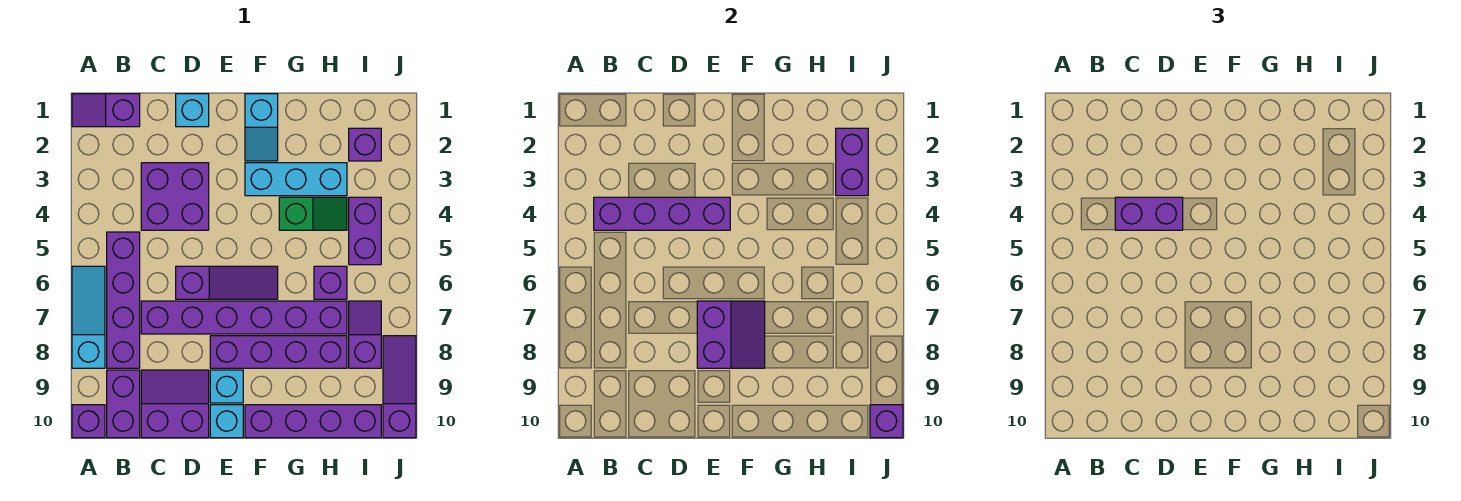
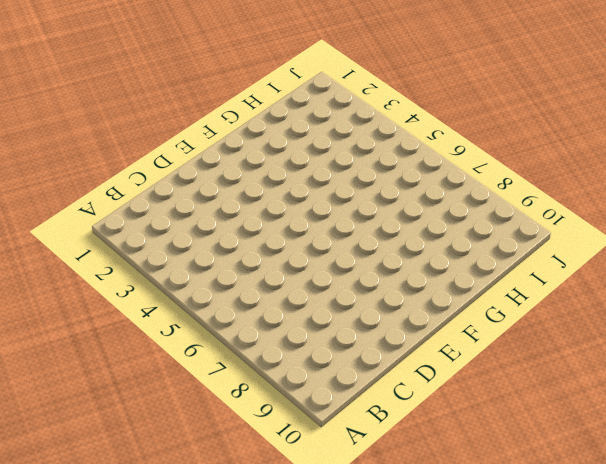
none -> purple slope A1:B1 level 1 top B
none -> cyan slope A6:A8 level 1 top 8
none -> purple brick A10 level 1

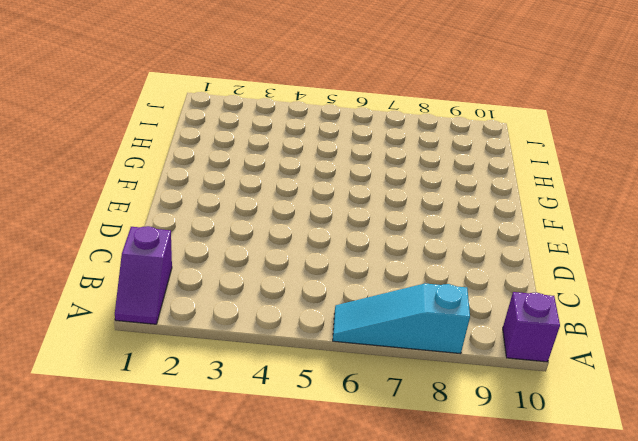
none -> purple brick B5:B8 level 1
none -> purple brick B9:B10 level 1
none -> purple brick C3:D4 level 1

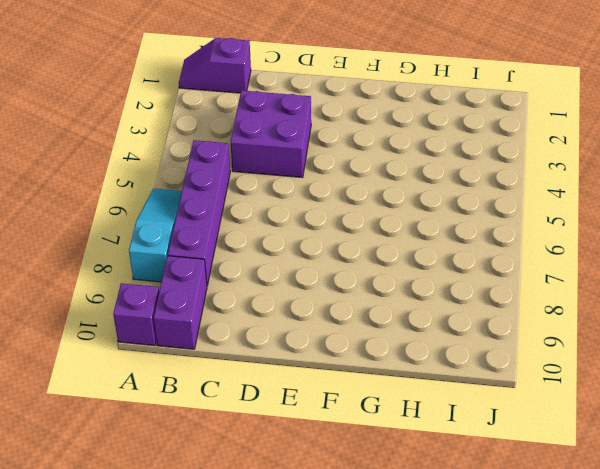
none -> purple brick C7:H7 level 1
none -> purple slope C9:D10 level 1 top 10
none -> cyan brick D1 level 1

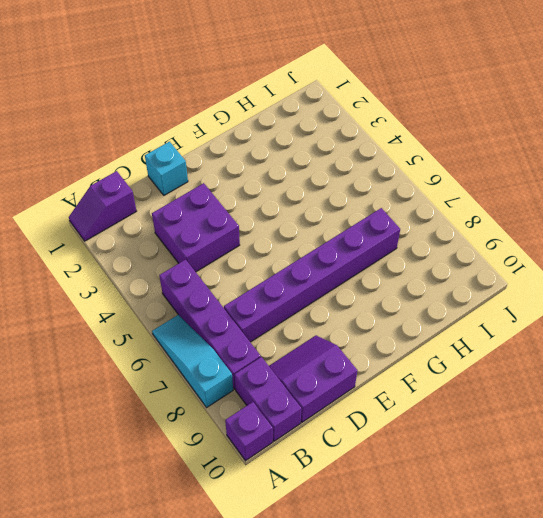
none -> purple slope D6:F6 level 1 top D
none -> purple brick E8:H8 level 1
none -> cyan brick E9 level 1

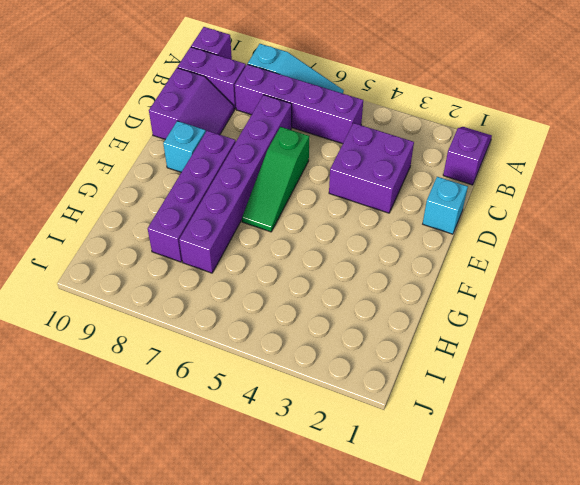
green slope D6:F6 level 1 top D -> purple slope D6:F6 level 1 top D
none -> cyan brick E10 level 1
none -> cyan slope F1:F2 level 1 top 1
none -> cyan brick F3:H3 level 1

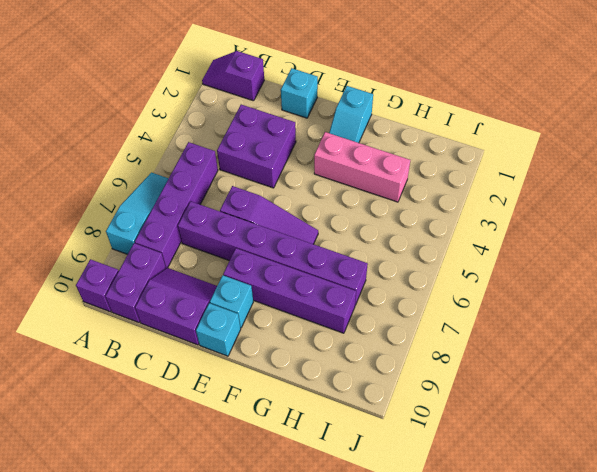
pink brick F3:H3 level 1 -> cyan brick F3:H3 level 1
none -> purple brick F10:I10 level 1
none -> green slope G4:H4 level 1 top G
none -> purple brick H6 level 1

